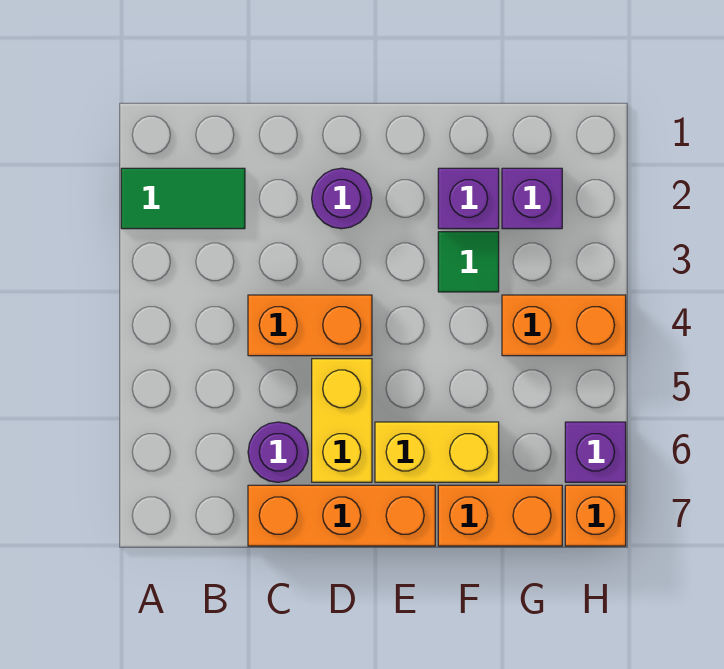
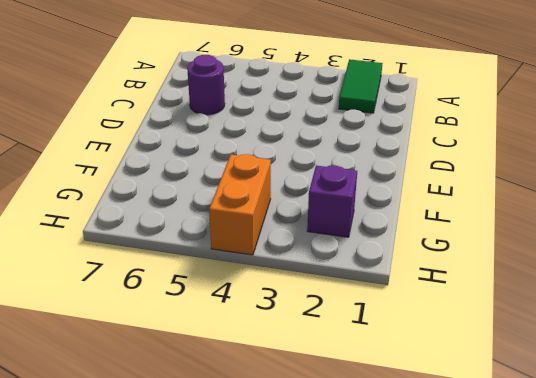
none -> orange brick C4:D4 level 1
none -> orange brick C7:E7 level 1
none -> purple round brick D2 level 1

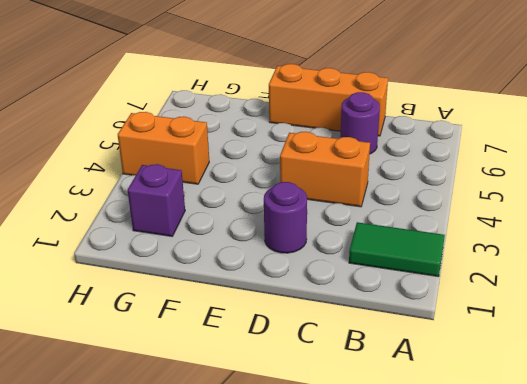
none -> yellow brick D5:D6 level 1
none -> yellow brick E6:F6 level 1
none -> purple brick F2 level 1

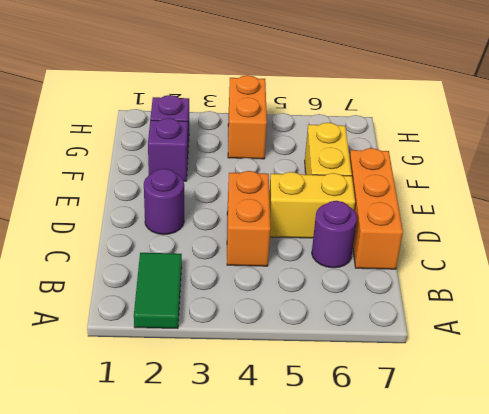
none -> green tile F3 level 1
none -> orange brick F7:G7 level 1
none -> purple brick H6 level 1

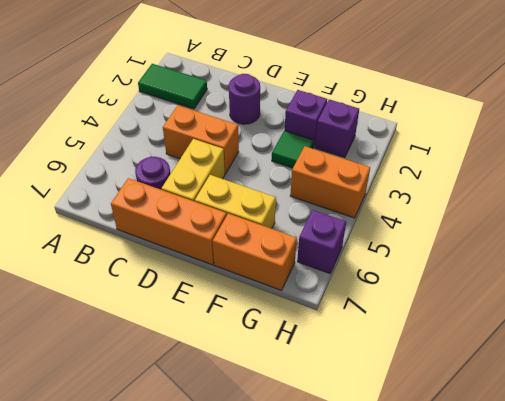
none -> orange brick H7 level 1

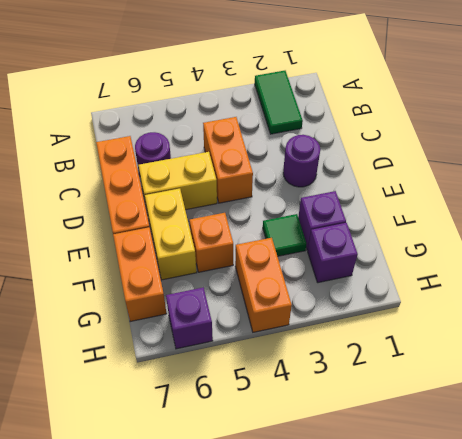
orange brick F5 level 1 -> orange brick H7 level 1

